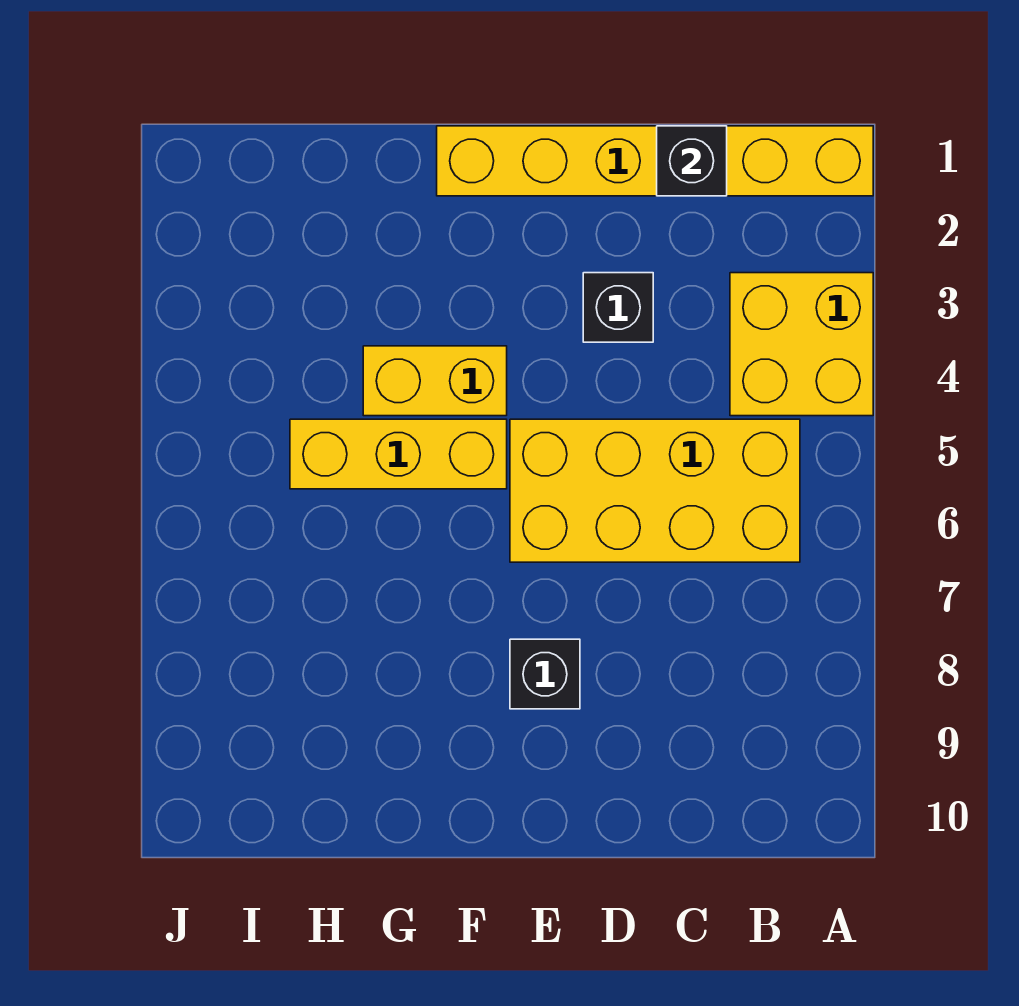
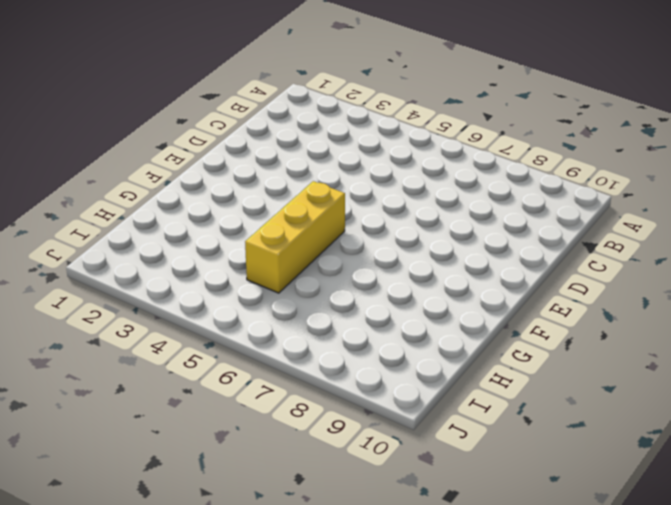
none -> yellow brick A1:F1 level 1
none -> yellow brick A3:B4 level 1

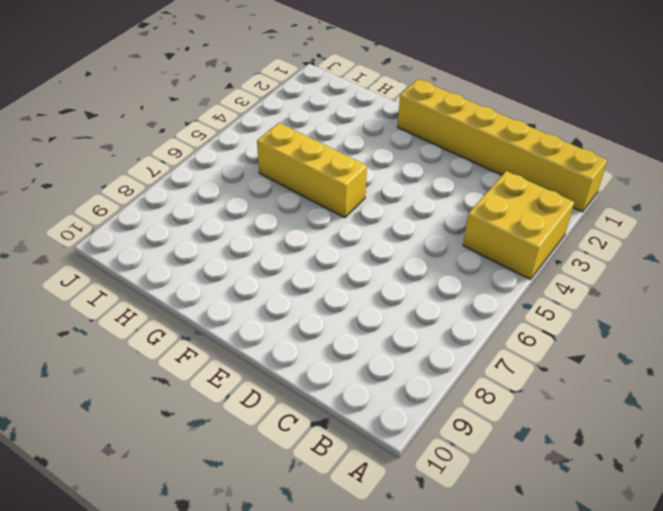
none -> yellow brick B5:E6 level 1
none -> black brick D3 level 1

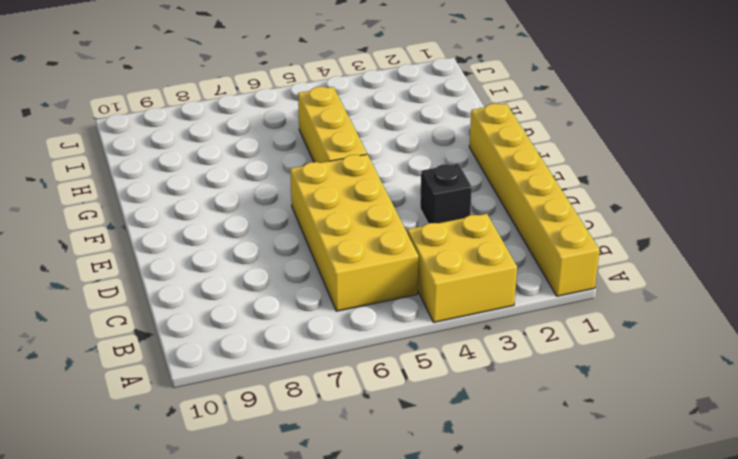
none -> black brick E8 level 1
none -> yellow brick F4:G4 level 1

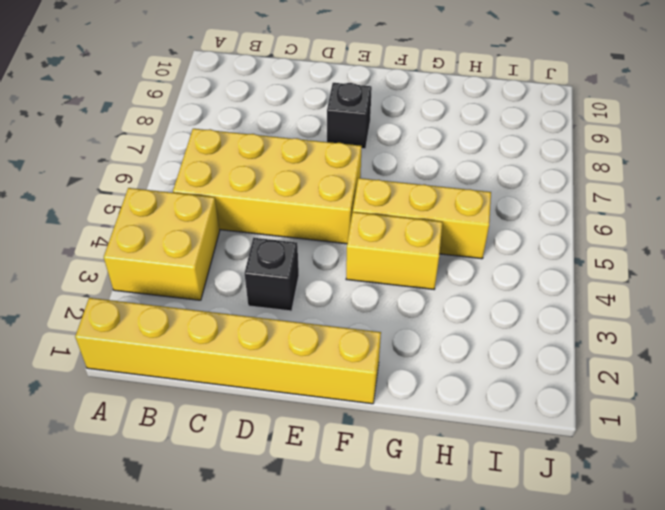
none -> black brick C1 level 2

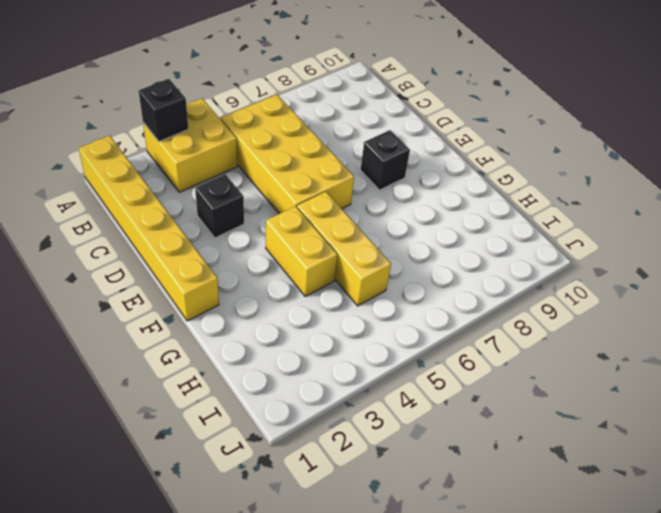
black brick A3 level 2 -> black brick C1 level 2

